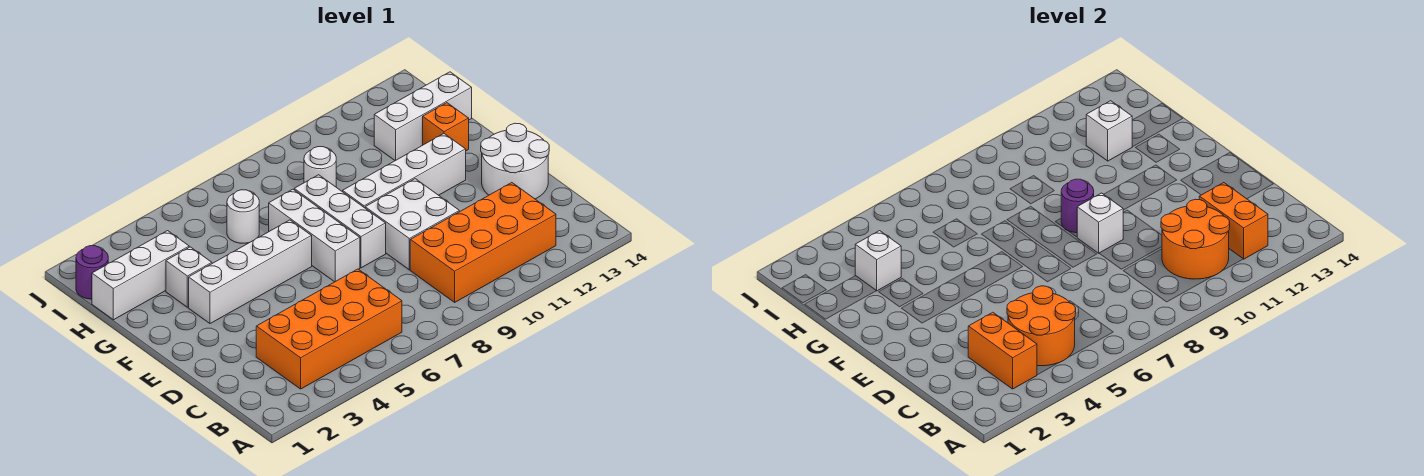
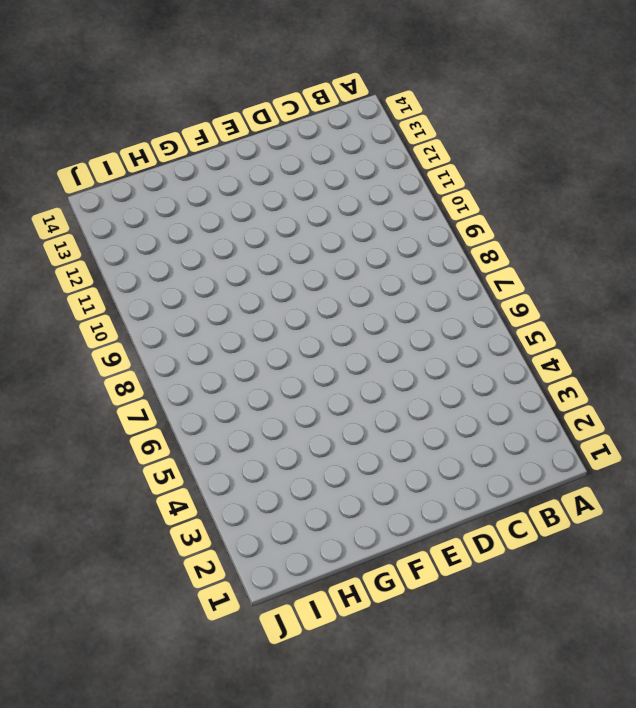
none -> orange brick B3:C6 level 1
none -> orange brick B9:C12 level 1
none -> white brick D9:E10 level 1

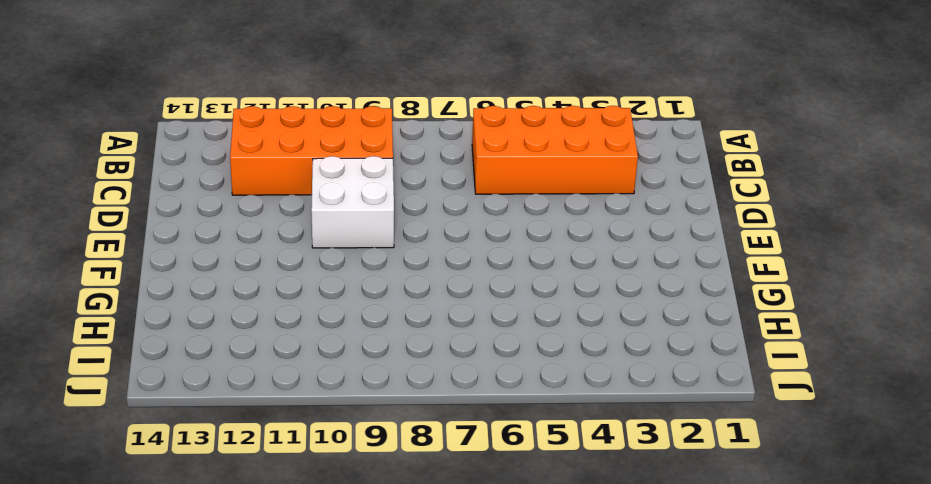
none -> white round brick D13:E14 level 1
none -> white brick E7:G7 level 1
none -> white brick E8:G8 level 1

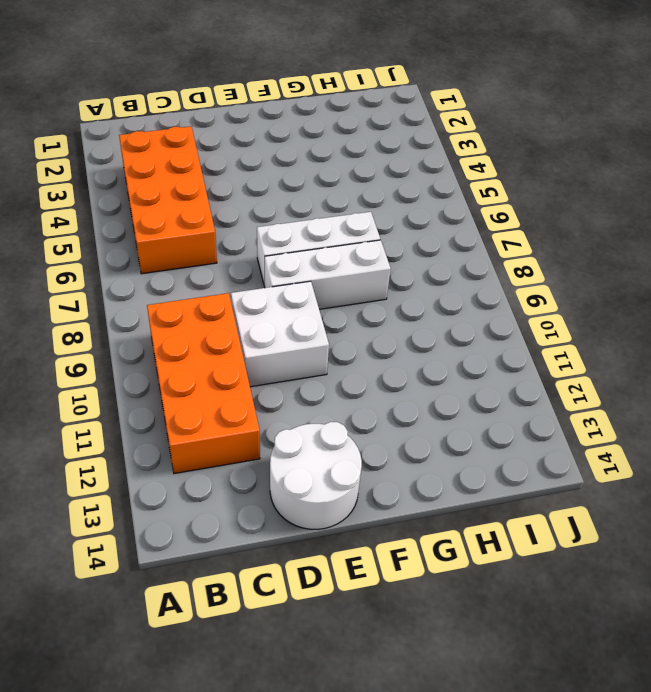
none -> white brick F3:F6 level 1
none -> white brick F9:F12 level 1
none -> white brick G3 level 1

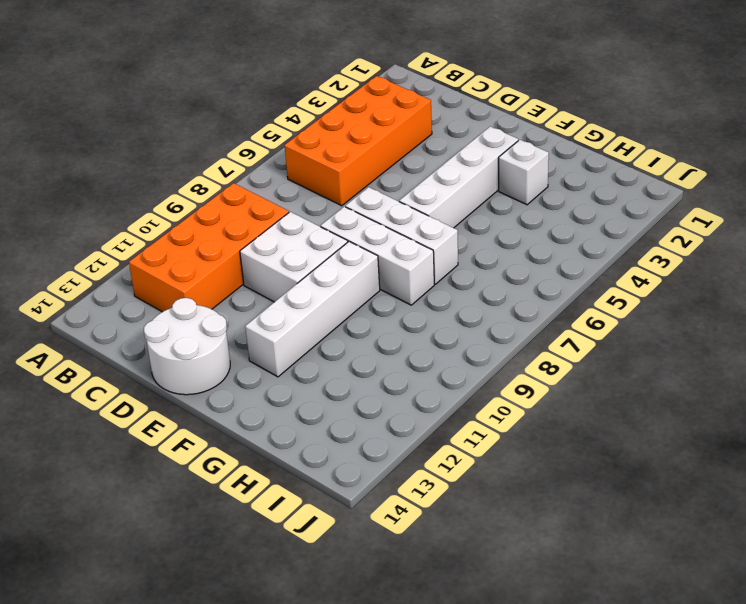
none -> orange brick G13 level 1
none -> white brick H1:H3 level 1
none -> white round brick H6 level 1

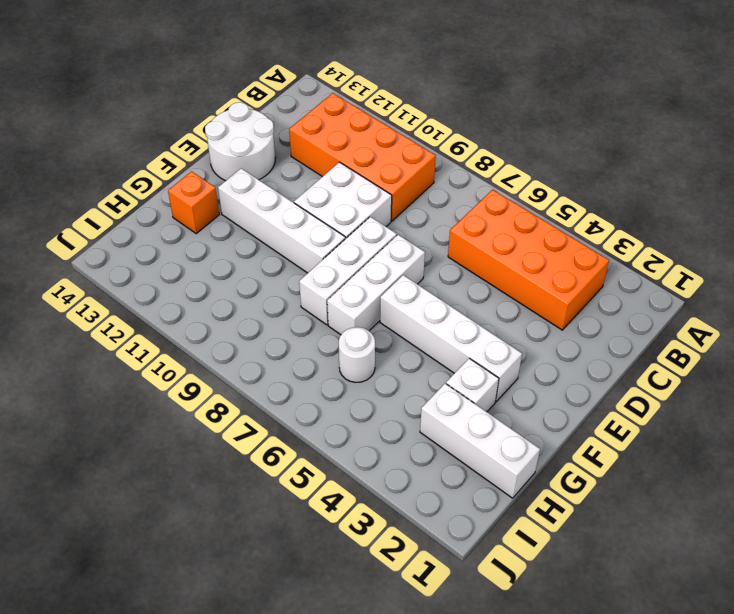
none -> white round brick H9 level 1
none -> white brick H12:H14 level 1
none -> purple round brick I1 level 1

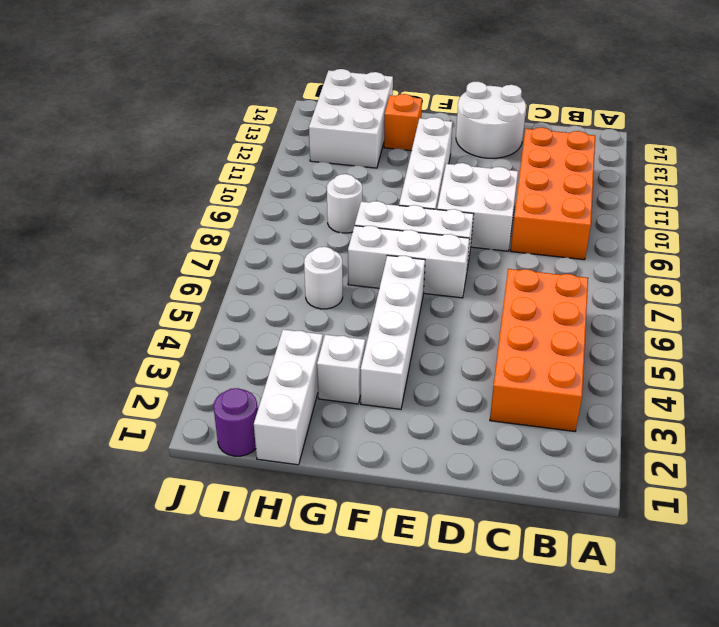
white brick H12:I14 level 1 -> white brick H12:H14 level 1
none -> orange brick B3:C3 level 2
none -> orange round brick B4:C5 level 2
none -> orange round brick B10:C11 level 2

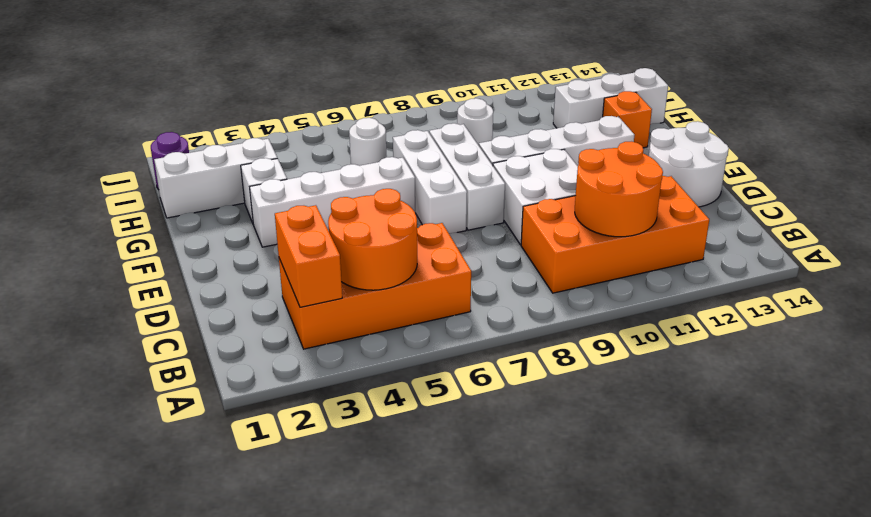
none -> orange brick B12:C12 level 2
none -> white brick E9 level 2
none -> purple round brick F9 level 2

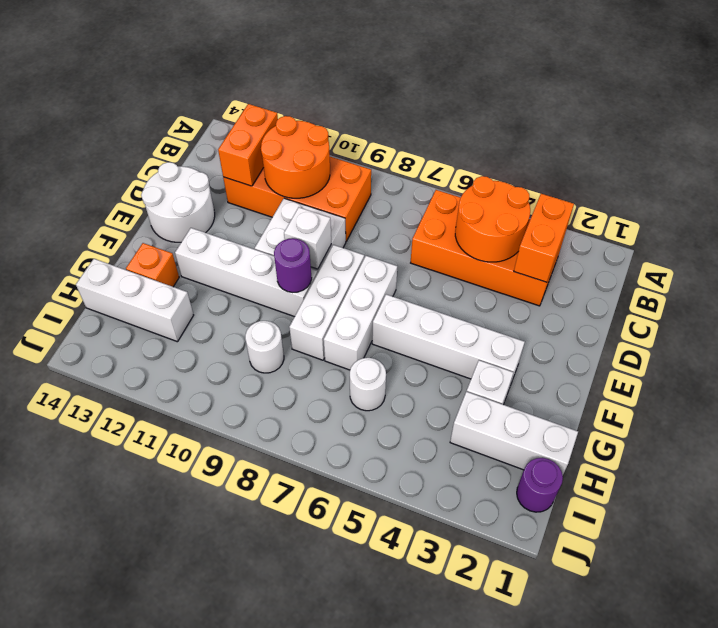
none -> white brick H3 level 2
none -> white brick H12 level 2

